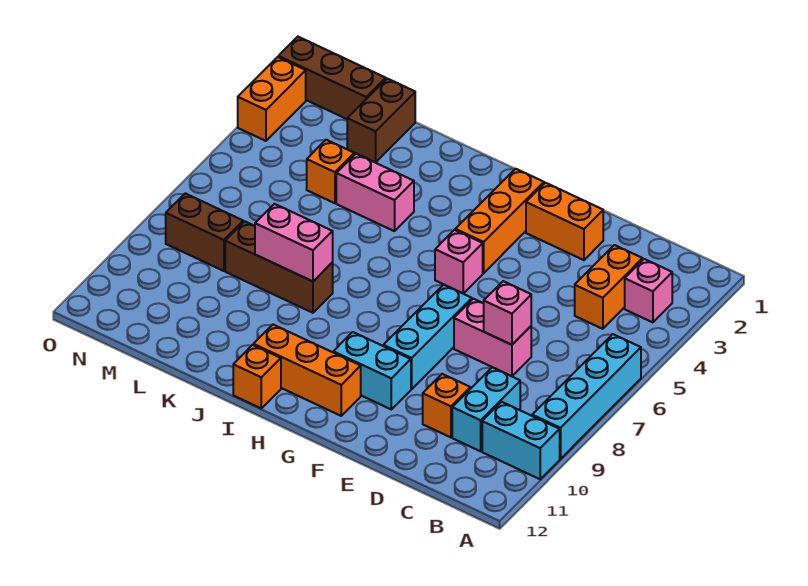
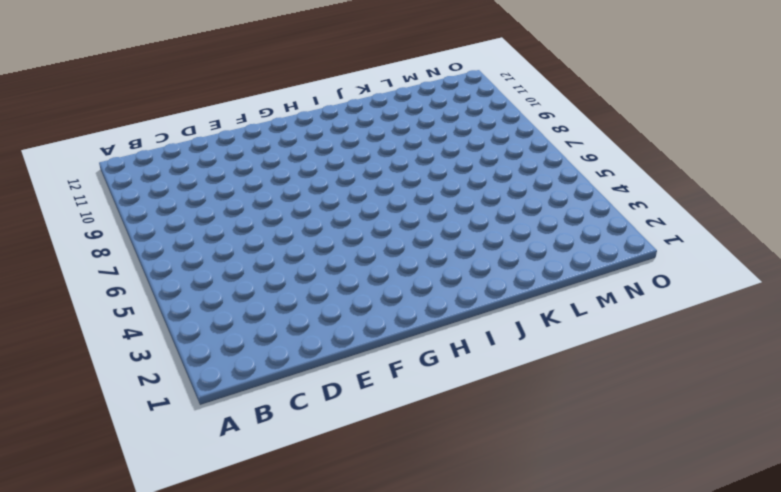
none -> cyan brick A6:A9 level 1
none -> cyan brick A10:B10 level 1
none -> pink brick B3 level 1

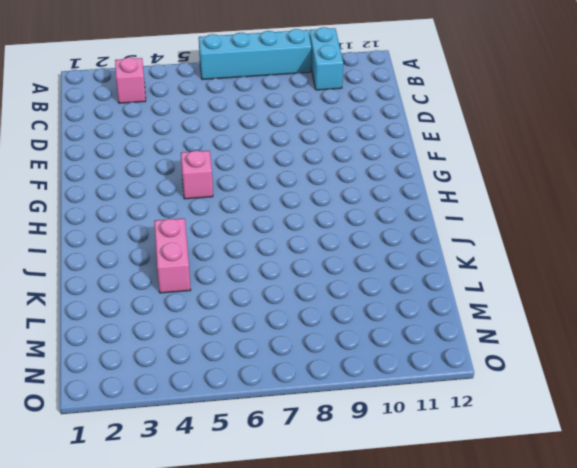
none -> orange brick C3:C4 level 1
none -> cyan brick C9:C10 level 1
none -> pink brick D7:E7 level 1

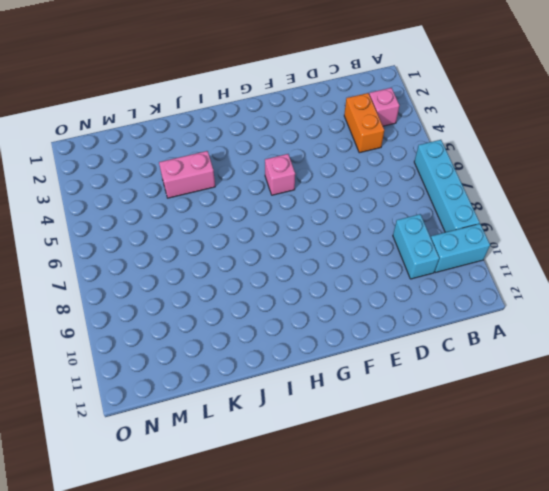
none -> pink brick D7:E7 level 1
none -> orange brick D10 level 1
none -> orange brick E2:F2 level 1

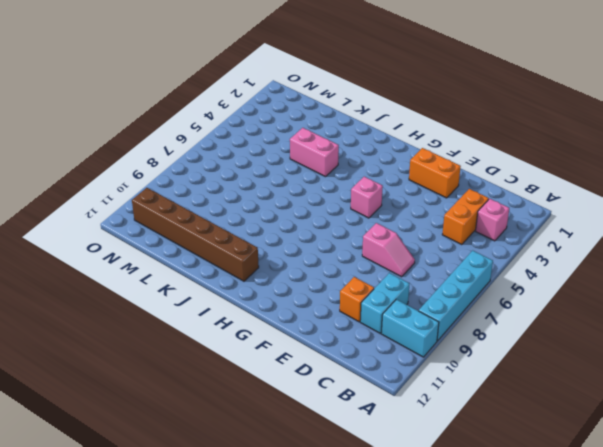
pink slope D7:E7 level 1 top E -> pink brick D7:E7 level 1
brown brick I11:N11 level 1 -> orange brick G11:I11 level 1
none -> cyan brick F7:F9 level 1
none -> cyan brick F10:G10 level 1
none -> orange brick G2:G4 level 1

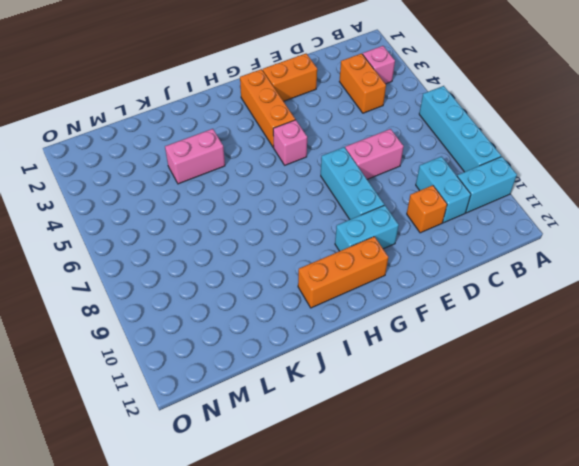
none -> orange brick I12 level 1
none -> brown brick J8:L8 level 1
none -> brown brick L1:L2 level 1

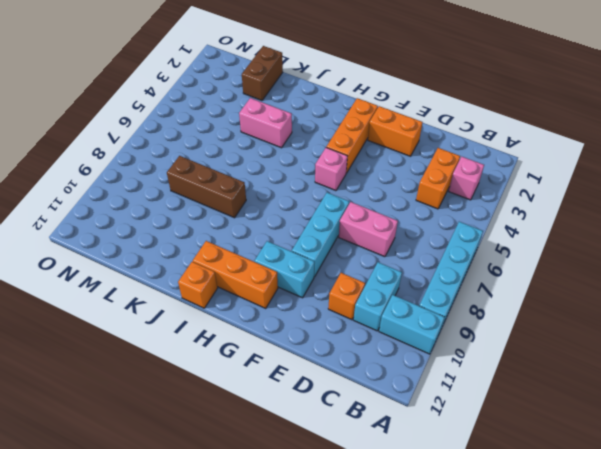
none -> orange brick L4 level 1
none -> brown brick M1:O1 level 1
none -> brown brick M8:N8 level 1

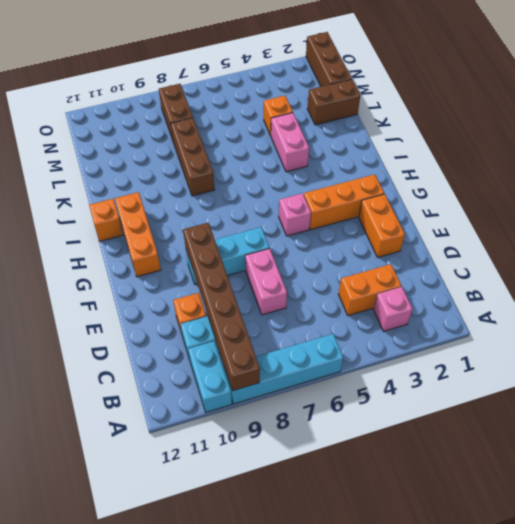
brown brick A9:F9 level 2 -> none
none -> cyan brick F10:G10 level 1
none -> orange brick O2:O3 level 1
none -> pink brick D7 level 2

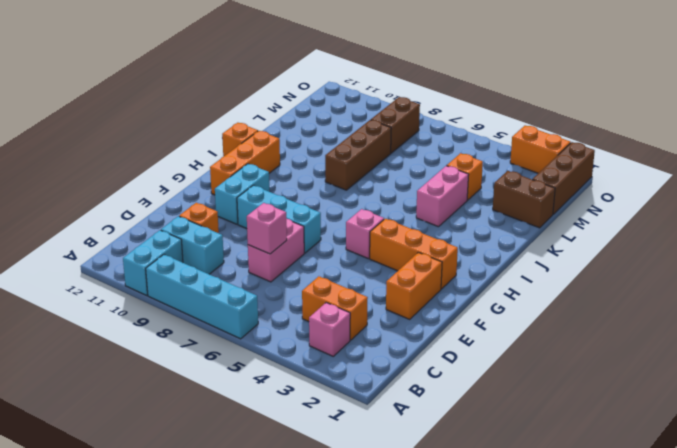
none -> pink brick J8:K8 level 2

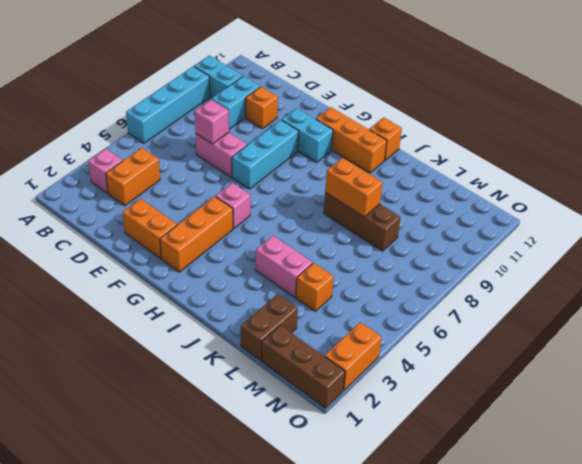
orange brick J8:K8 level 2 -> pink brick J8:K8 level 2
none -> brown brick M8:N8 level 1

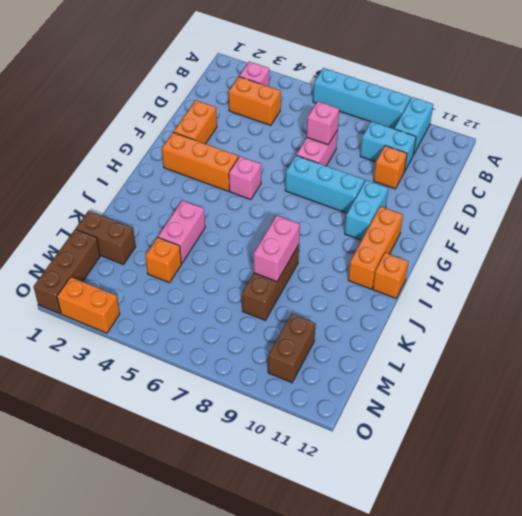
brown brick M10:N10 level 1 -> brown brick M8:N8 level 1

